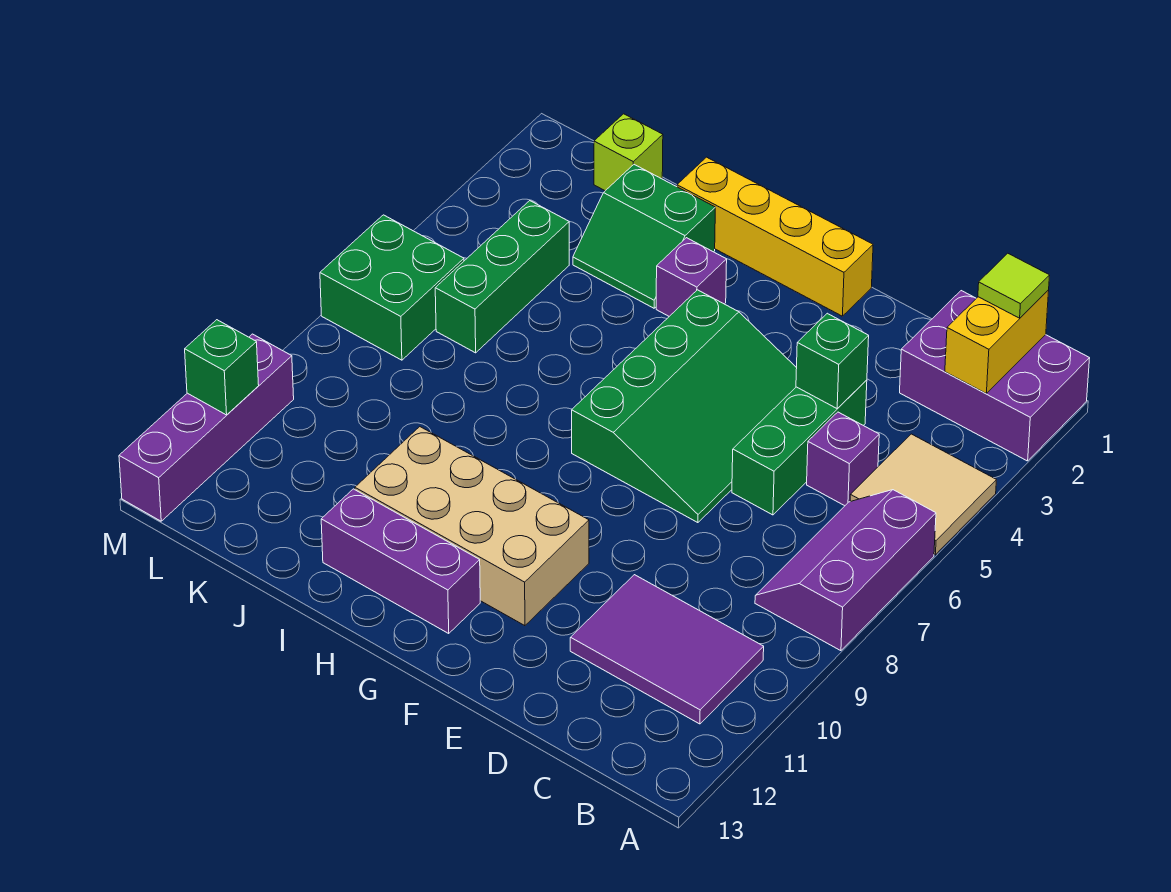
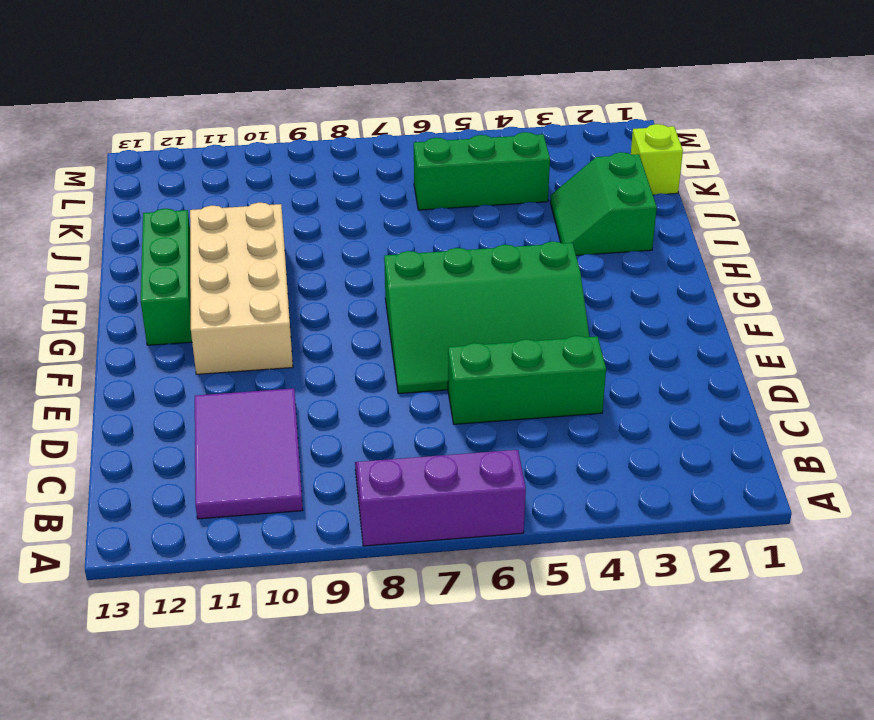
green brick G12:I12 level 1 -> purple brick G12:I12 level 1
none -> purple brick A1:C2 level 1
none -> tan tile A4:B5 level 1
none -> purple brick C5 level 1

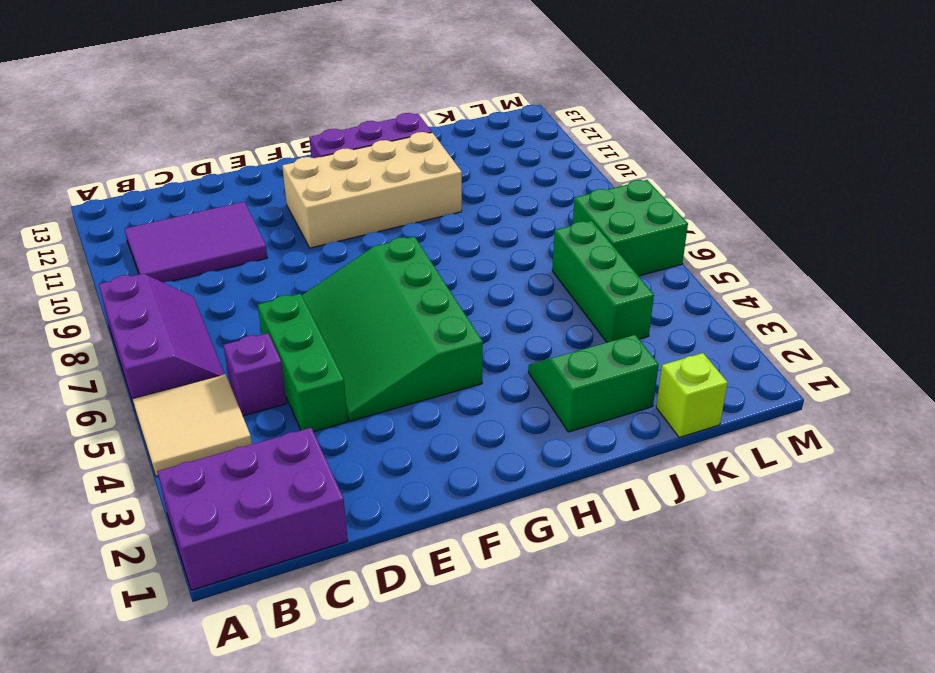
none -> yellow brick F1:I1 level 1
none -> purple brick H3 level 1
none -> purple brick M10:M13 level 1

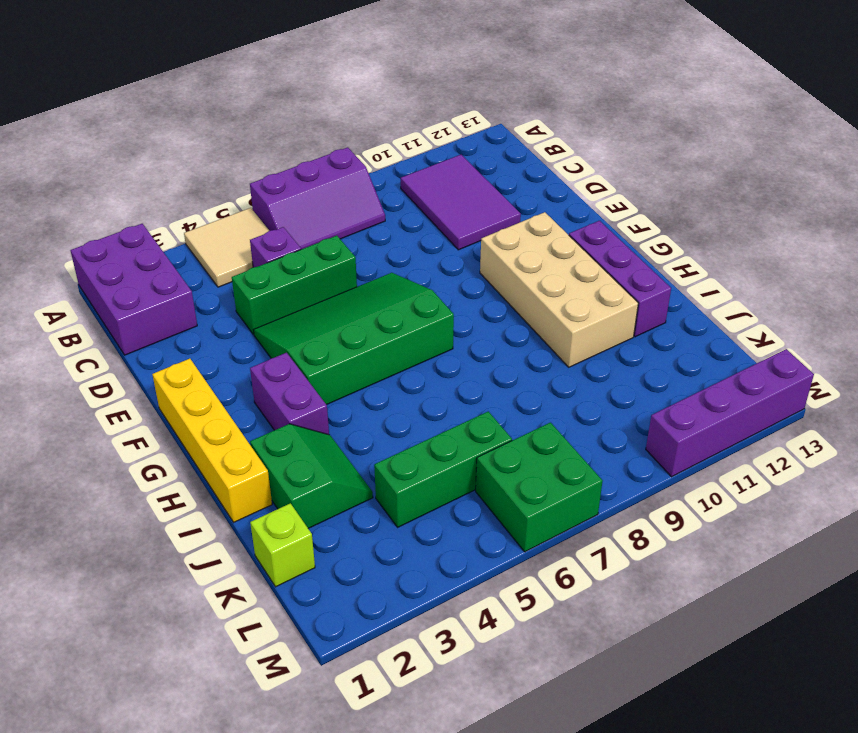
purple brick G3:H3 level 1 -> purple brick H3 level 1
none -> yellow brick B1:B2 level 2
none -> green brick D4 level 2
none -> green brick M11 level 2

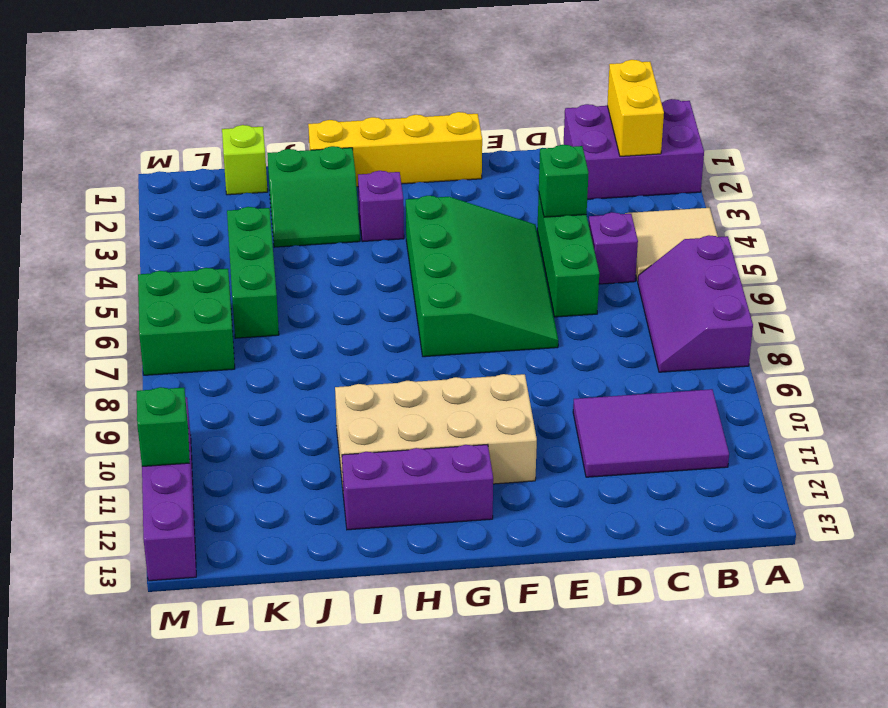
none -> lime tile B1 level 3

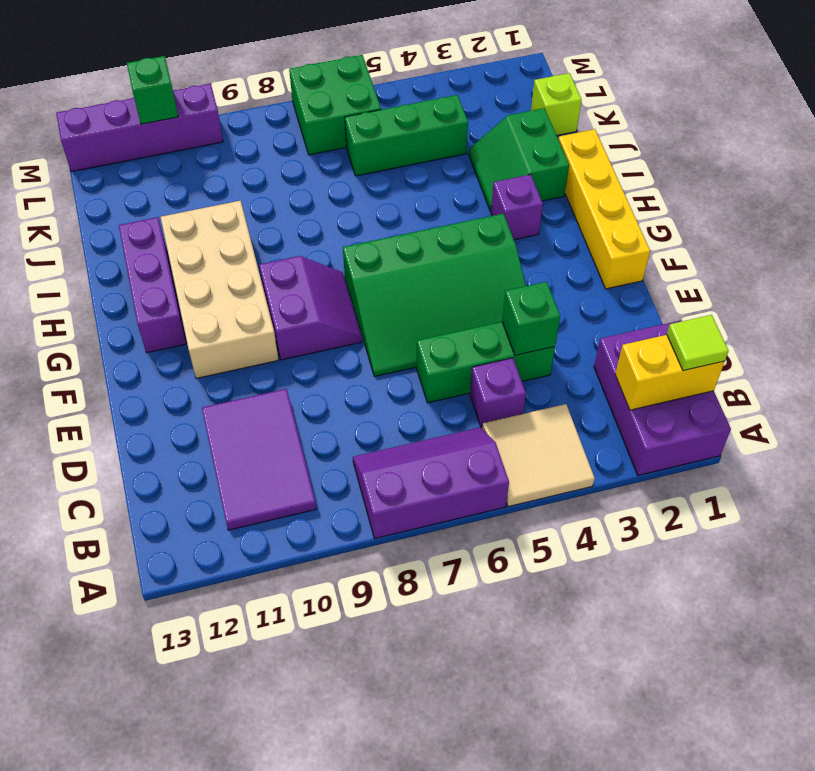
purple slope F8:G9 level 1 top 9 -> none

